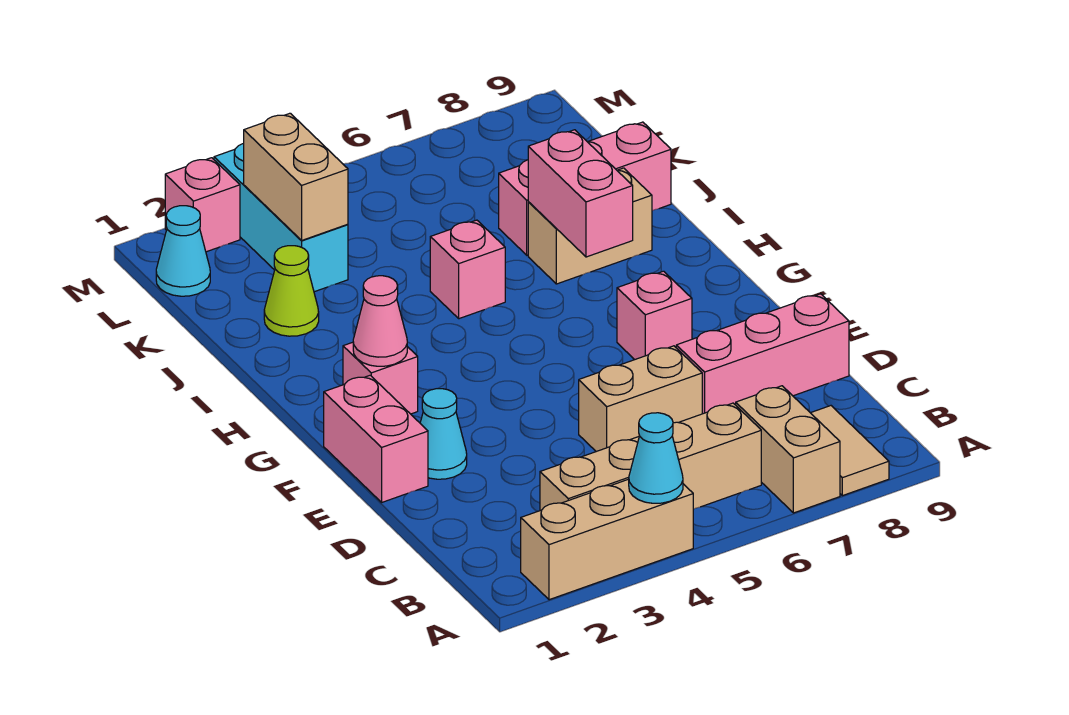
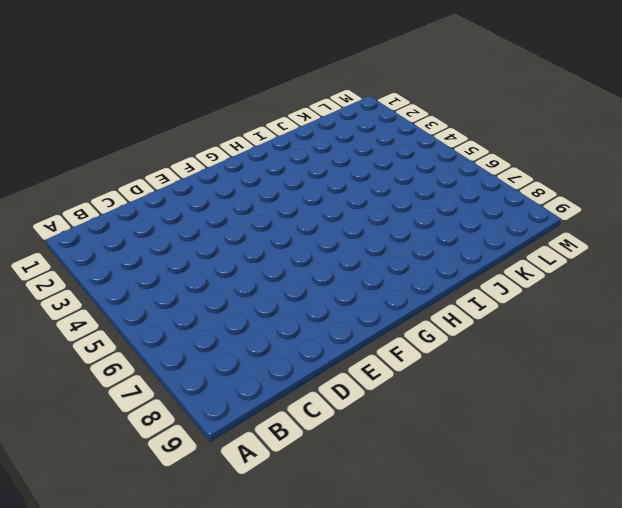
none -> tan brick A2:A4 level 1
none -> tan brick A7:B7 level 1
none -> tan tile A8:B8 level 1

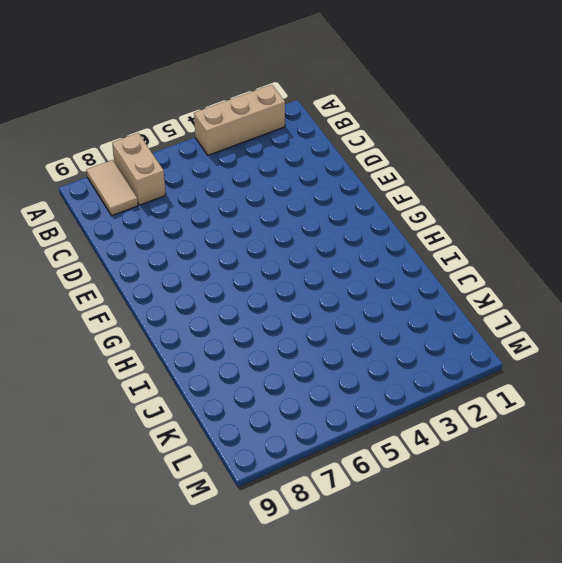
none -> tan brick B3:B6 level 1
none -> tan brick D5:D6 level 1
none -> pink brick D7:D9 level 1

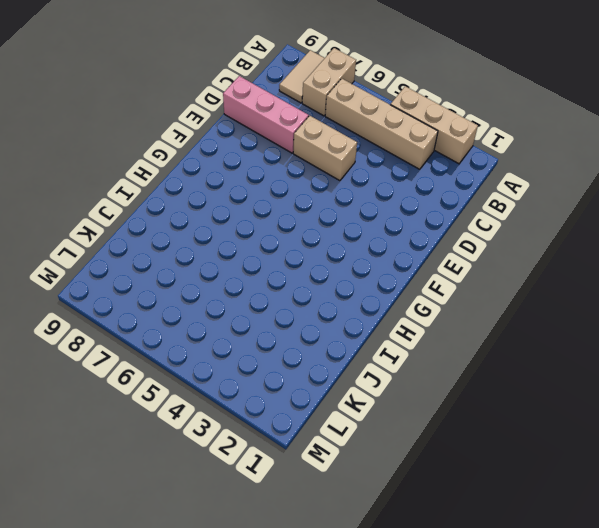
none -> pink brick E1:F1 level 1
none -> cyan cone E2 level 1
none -> pink brick F7 level 1

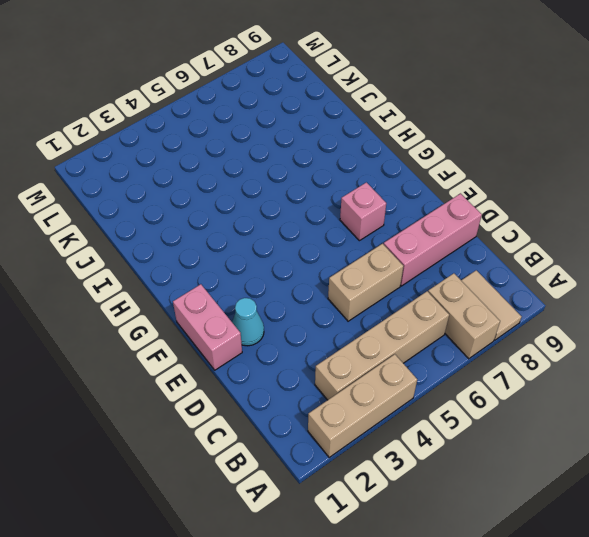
none -> pink brick G2 level 1
none -> pink brick I5 level 1
none -> tan brick I7:I8 level 1

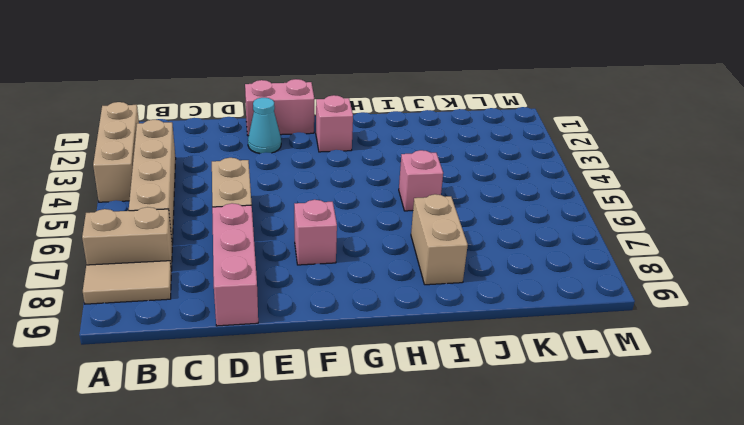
none -> lime cone J2 level 1
none -> pink brick J7:J9 level 1
none -> cyan brick K3:M3 level 1

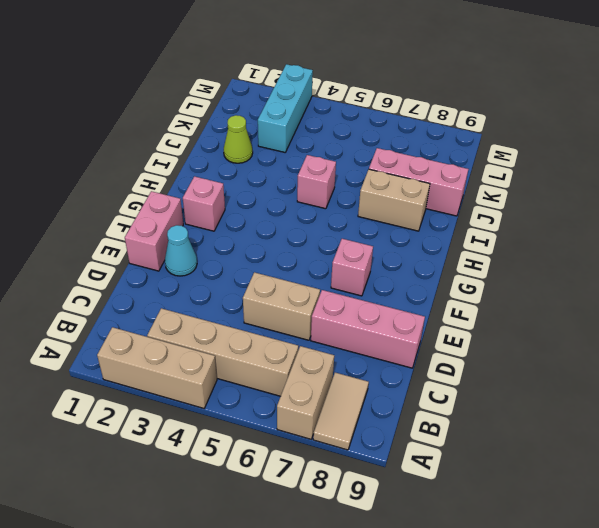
none -> cyan cone L1 level 1
none -> pink brick M2 level 1
none -> cyan cone A4 level 2

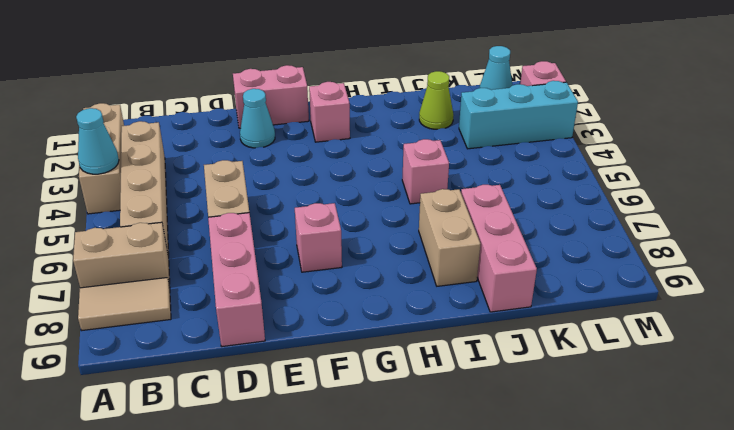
none -> pink cone G2 level 2
none -> pink brick H7:I7 level 2
none -> tan brick K3:L3 level 2

